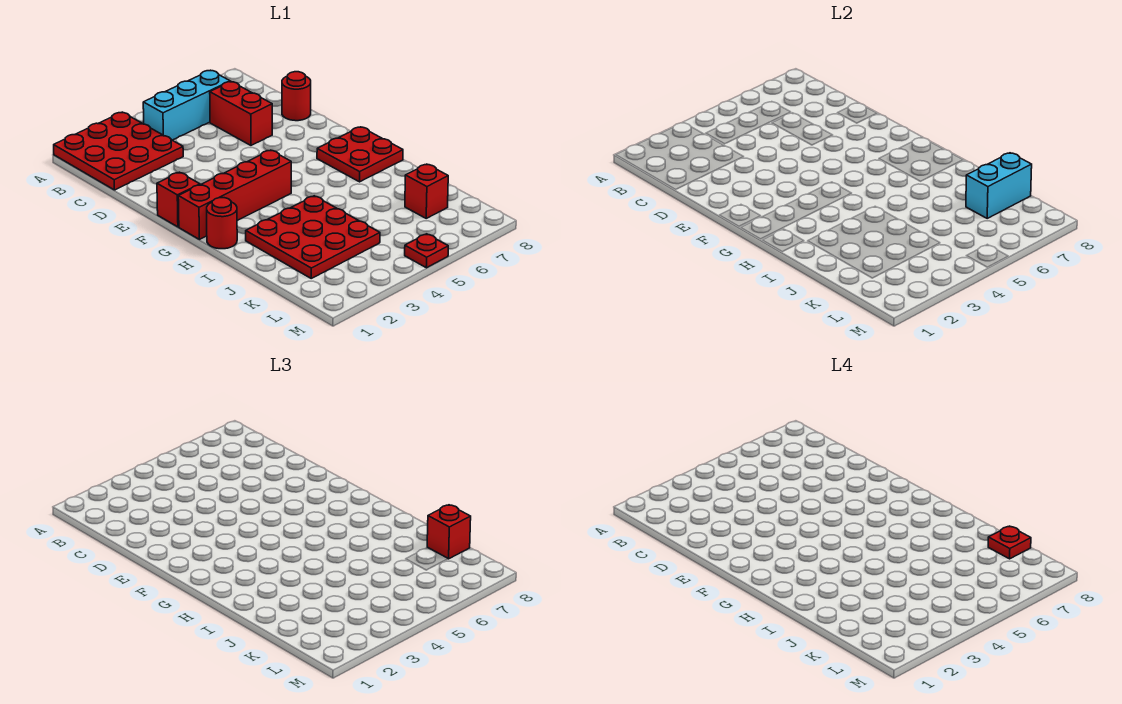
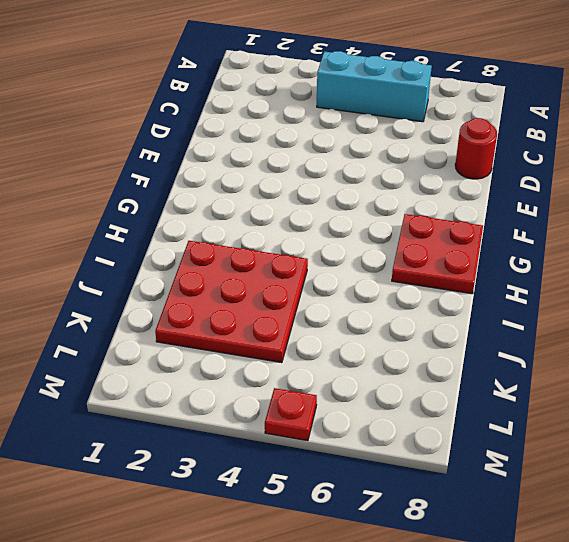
none -> red plate A1:C3 level 1
none -> red brick C6:D6 level 1
none -> red brick F1 level 1

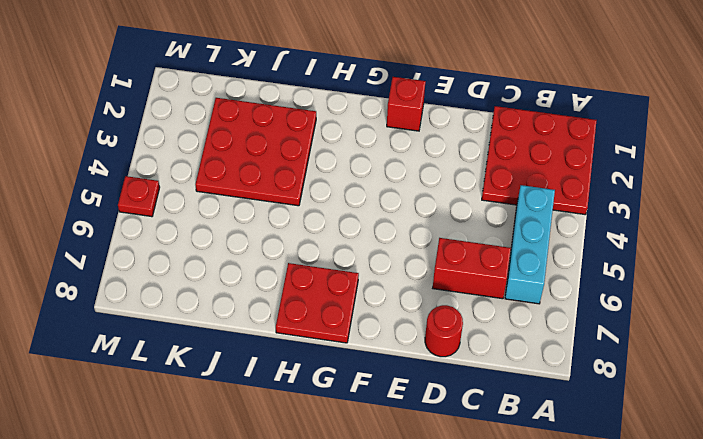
none -> red brick G1:G4 level 1
none -> red round brick H1 level 1
none -> red brick K7 level 1

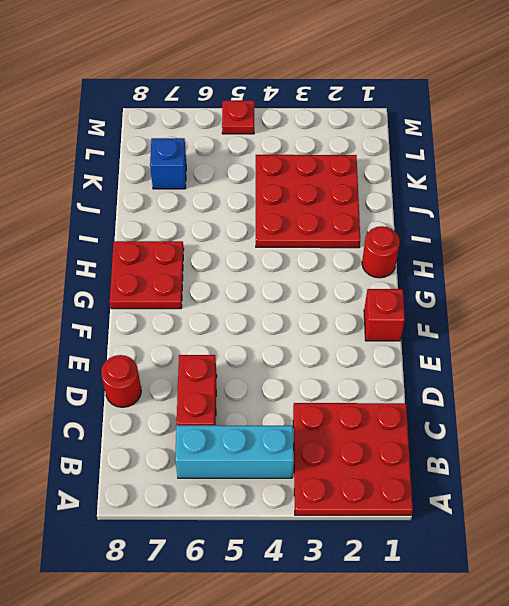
blue brick K7 level 1 -> red brick K7 level 1
none -> red brick G1:G4 level 1
none -> cyan brick K7:K8 level 2
none -> red brick K8 level 3

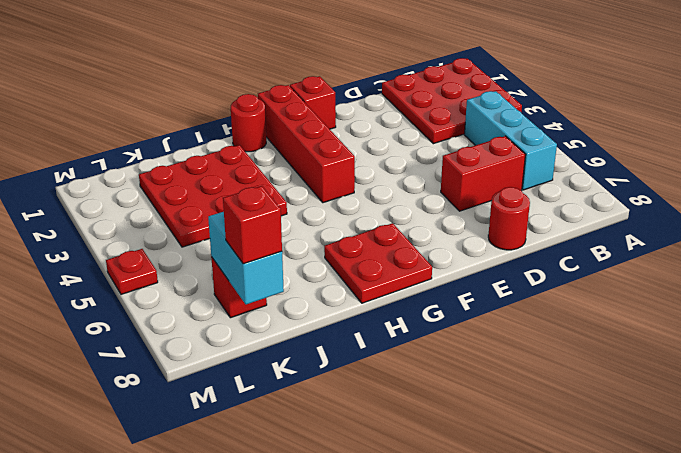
none -> red plate K8 level 4

